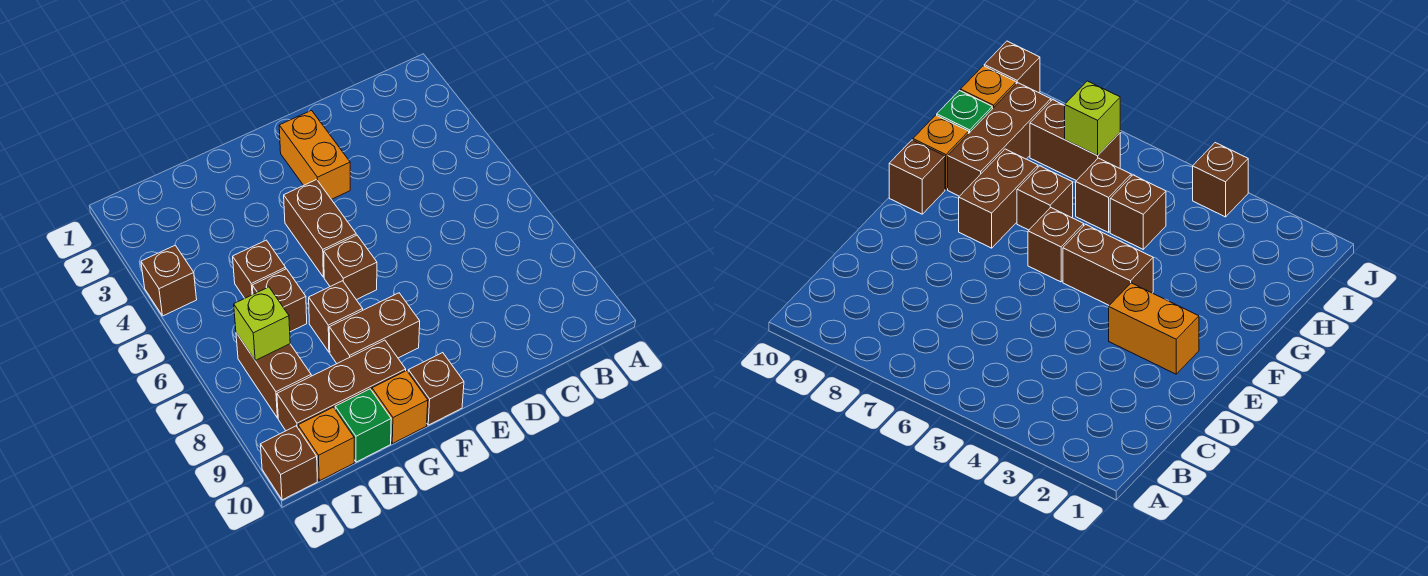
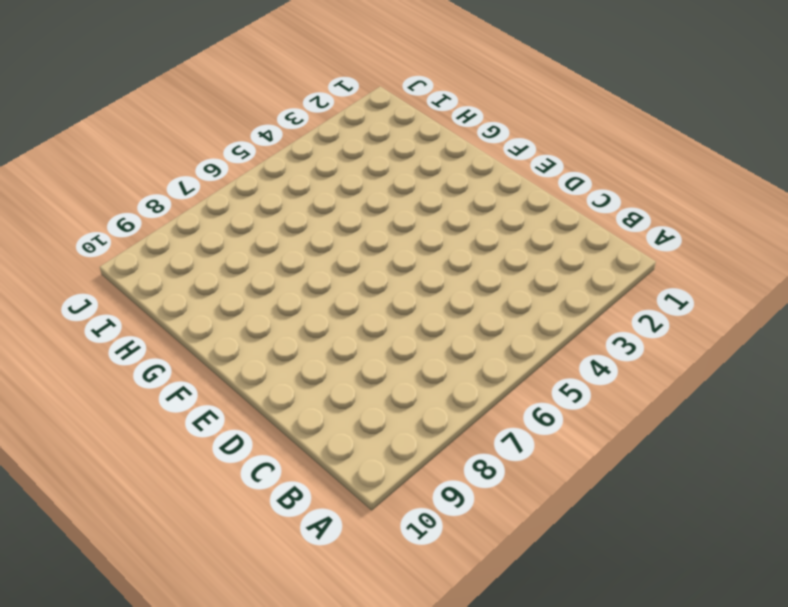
none -> orange brick E2:E3 level 1
none -> brown brick F4:F5 level 1
none -> brown brick F6 level 1

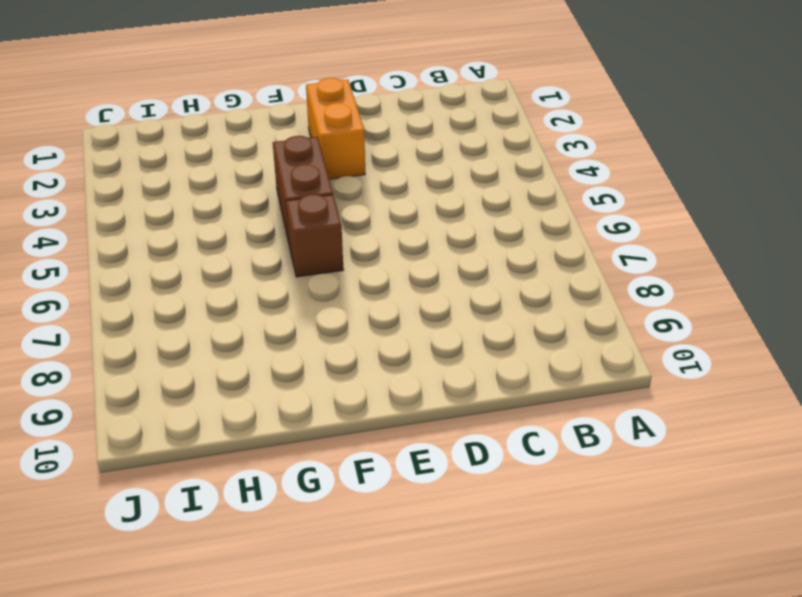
none -> brown brick F8:G8 level 1
none -> brown brick F10 level 1
none -> brown brick G7 level 1

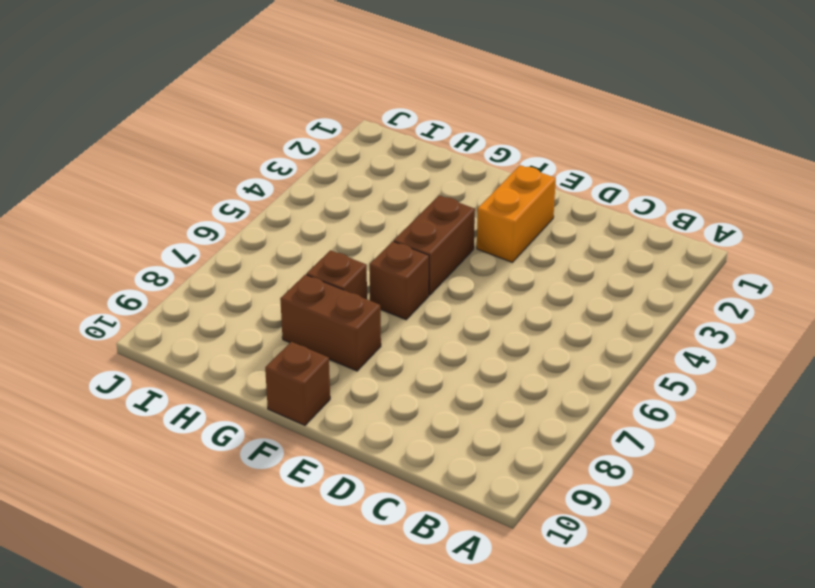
none -> brown brick G9:I9 level 1
none -> orange brick G10 level 1
none -> brown brick H5 level 1

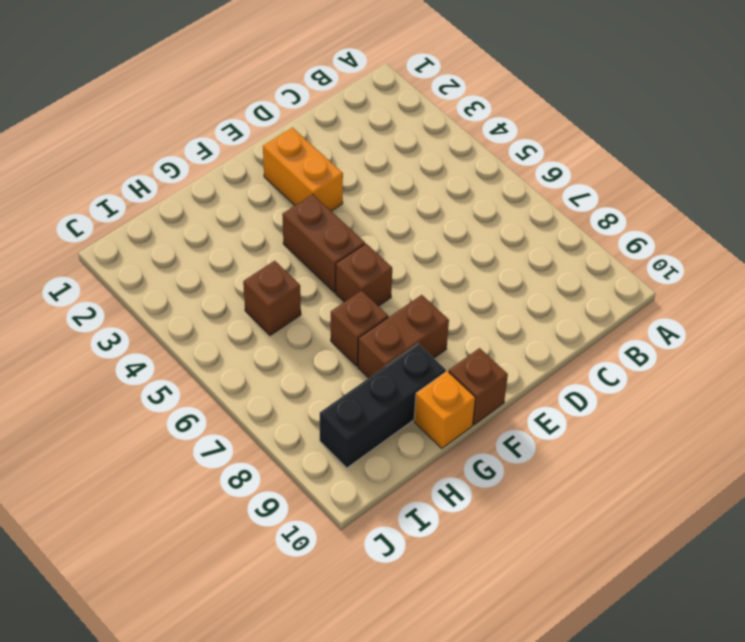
black brick G9:I9 level 1 -> brown brick G9:I9 level 1
none -> brown brick H6 level 1
none -> green brick H10 level 1
none -> brown brick I7:I8 level 1

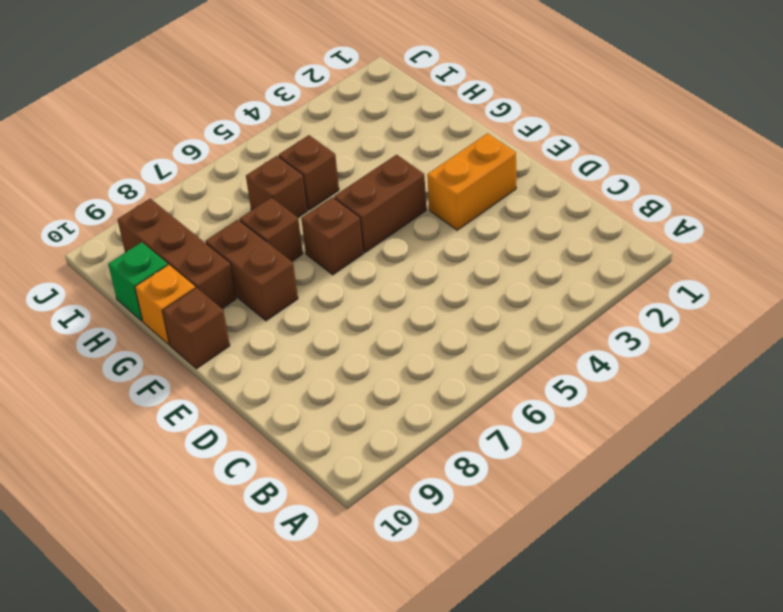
none -> brown brick I7:I8 level 1
none -> orange brick I10 level 1
none -> brown brick J4 level 1

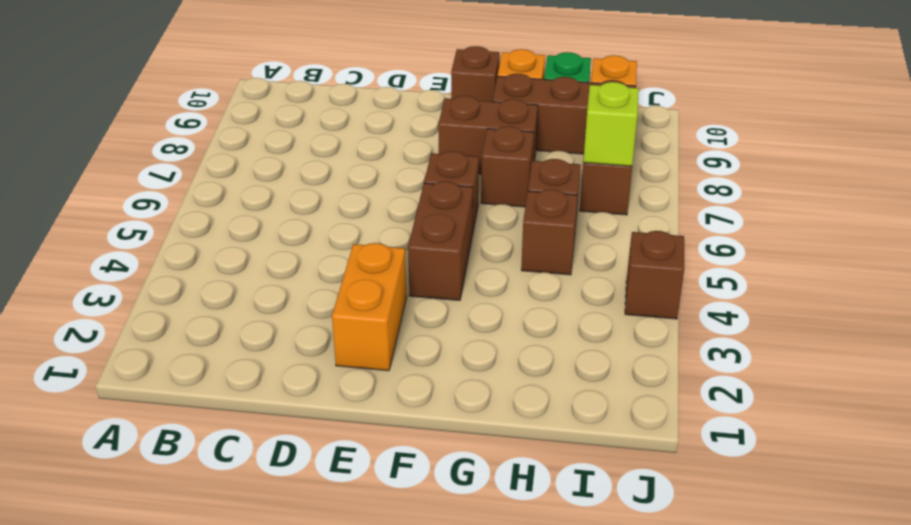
none -> brown brick J10 level 1

